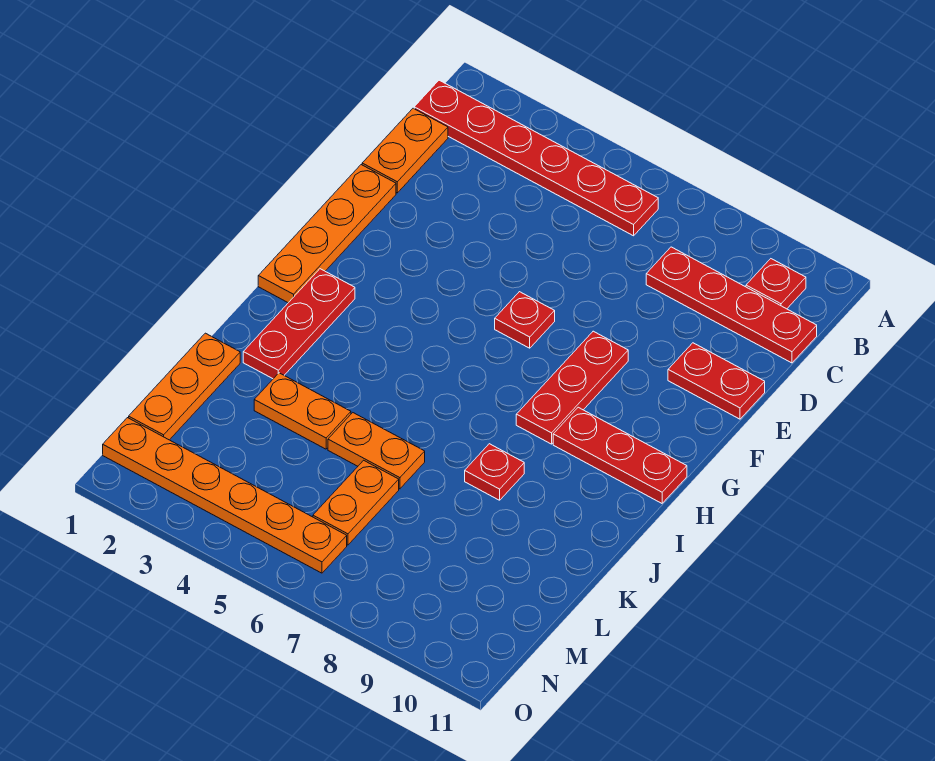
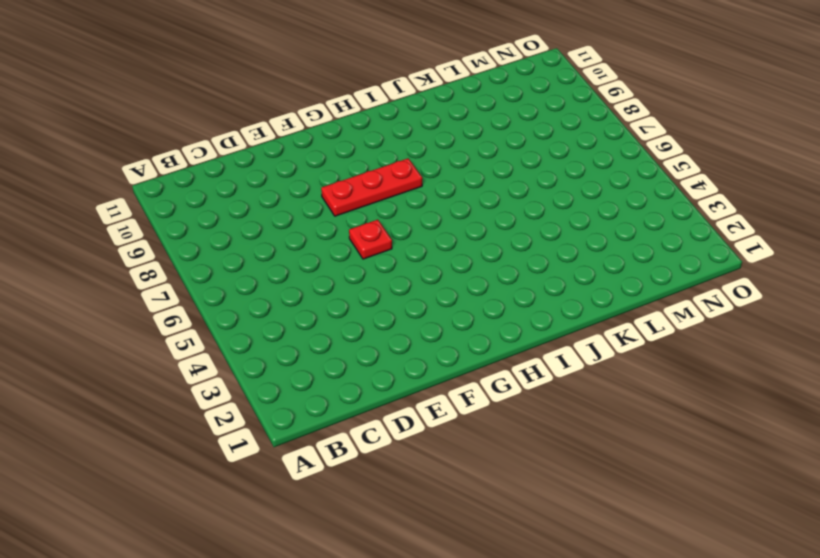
none -> red plate B1:B6 level 1
none -> red plate B10 level 1
none -> orange plate C1:D1 level 1

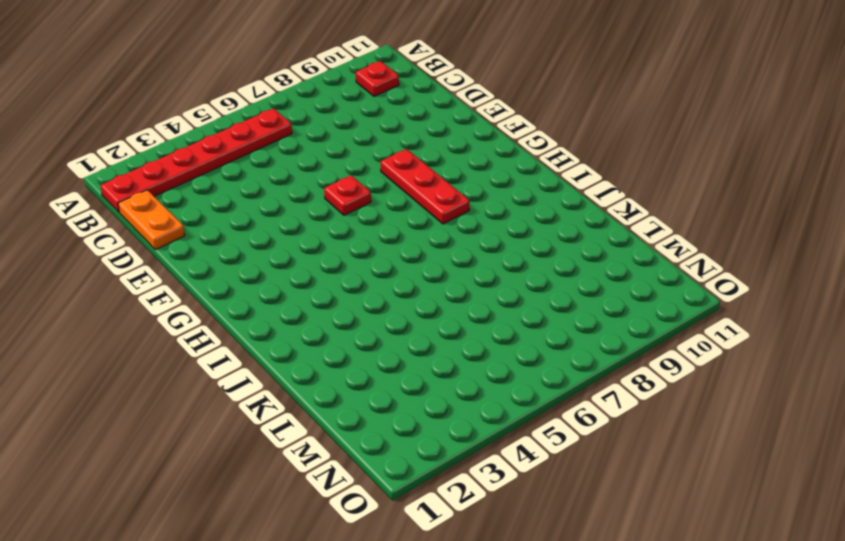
none -> red plate C8:C11 level 1
none -> orange plate E1:H1 level 1
none -> red plate E10:E11 level 1

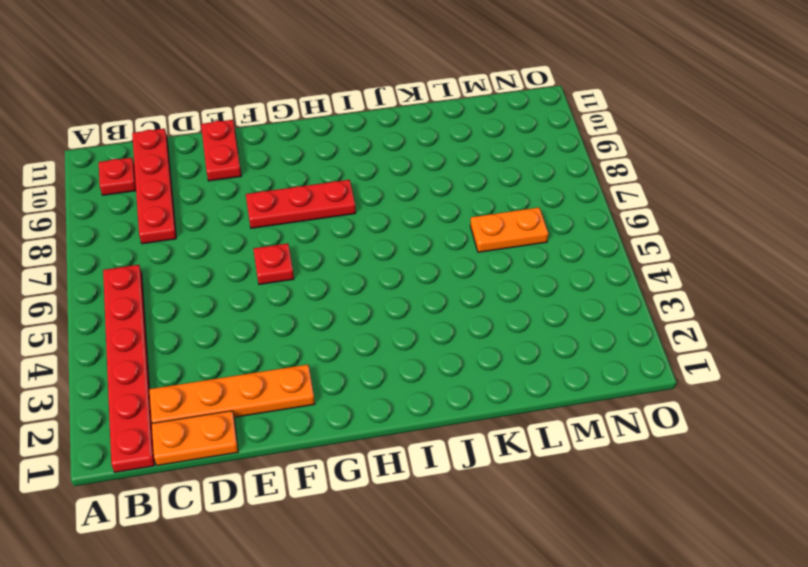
orange plate C2:F2 level 1 -> orange plate E1:H1 level 1
none -> red plate H2:J2 level 1
none -> red plate H9:H11 level 1
none -> red plate J8 level 1

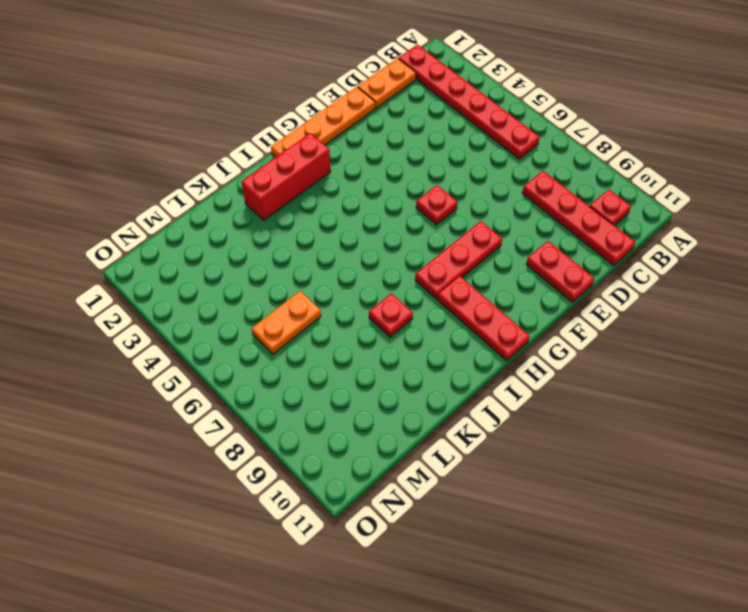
red brick H2:J2 level 1 -> red plate H2:J2 level 1
none -> orange plate K1:M1 level 1
none -> orange plate K3:K4 level 1
none -> orange plate K5:K6 level 1

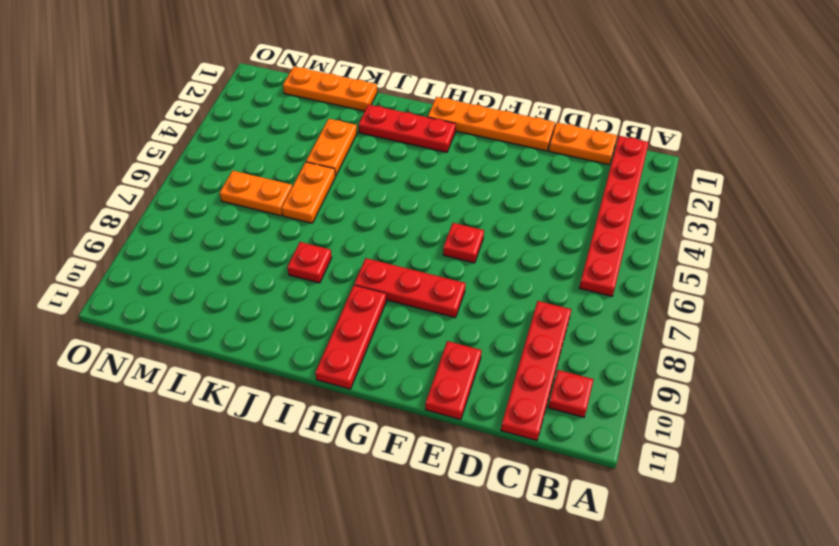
none -> orange plate N1:N6 level 1

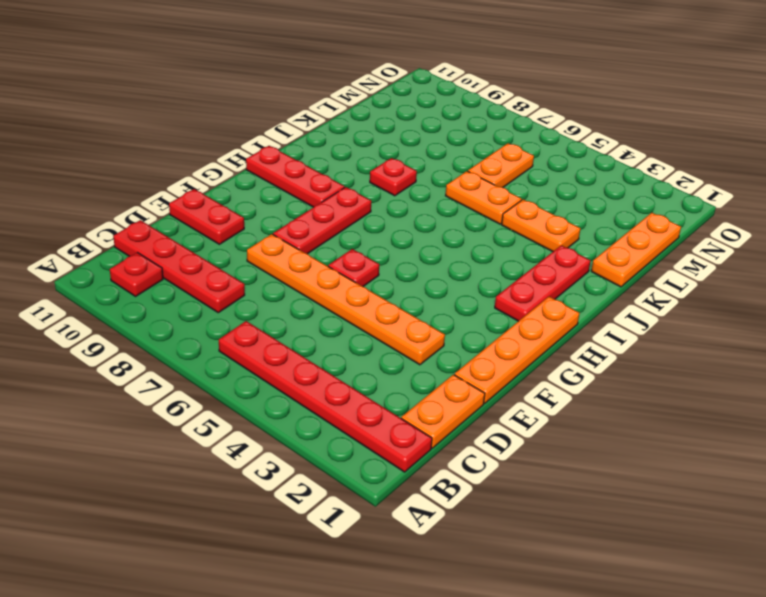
orange plate E3:E8 level 1 -> orange plate N1:N6 level 1

